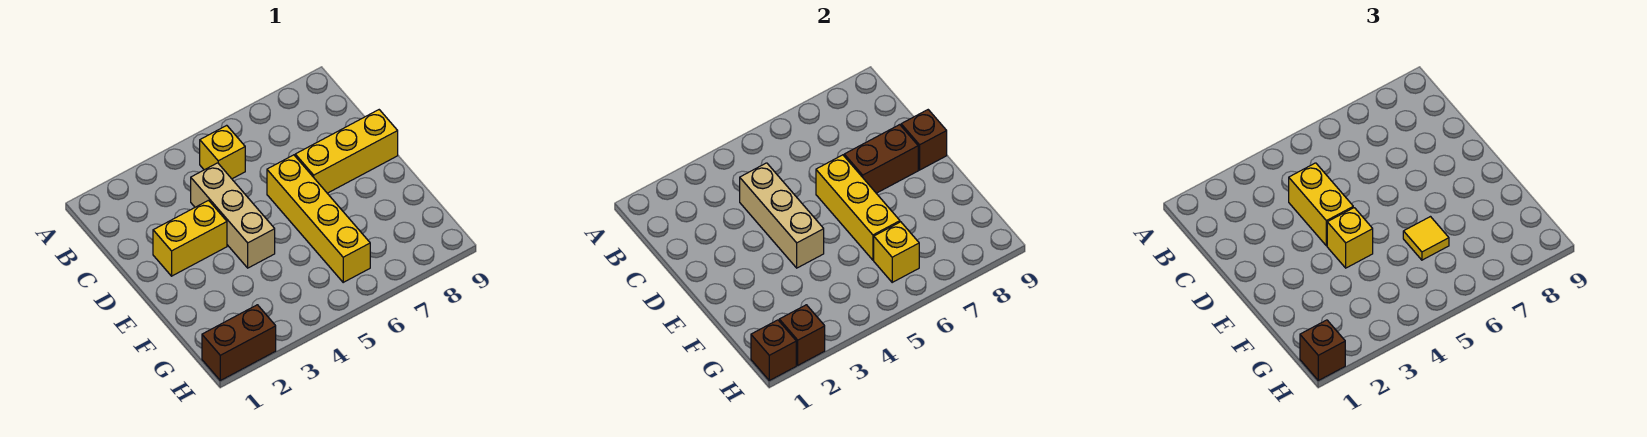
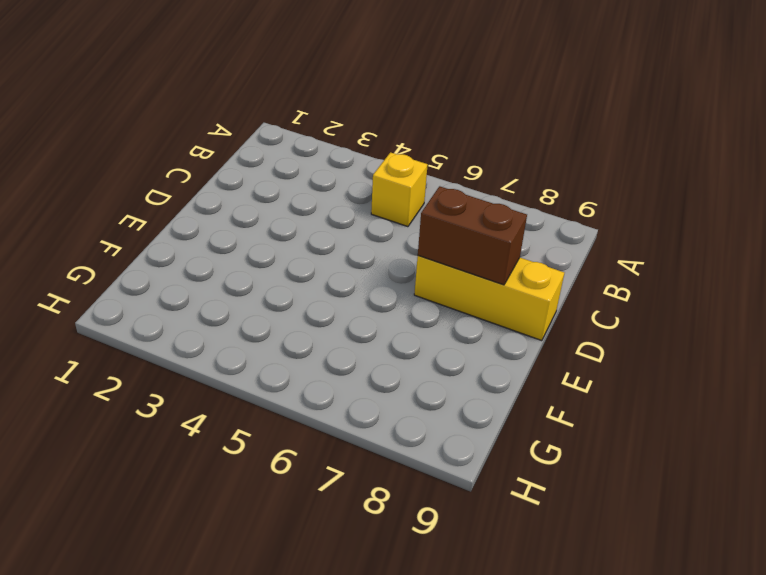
none -> tan brick C4:E4 level 1
none -> yellow brick D2:D3 level 1
none -> yellow brick D6:G6 level 1

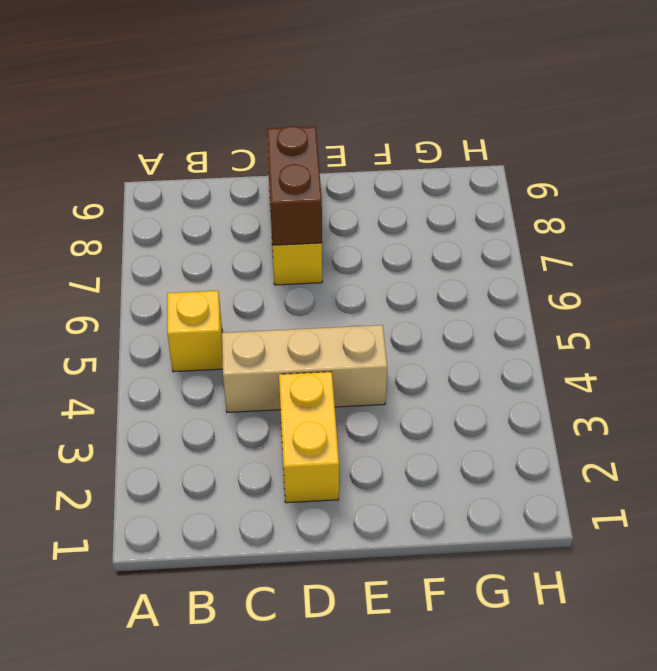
none -> yellow brick D6:G6 level 1
none -> brown brick H1:H2 level 1
none -> tan brick C4:E4 level 2

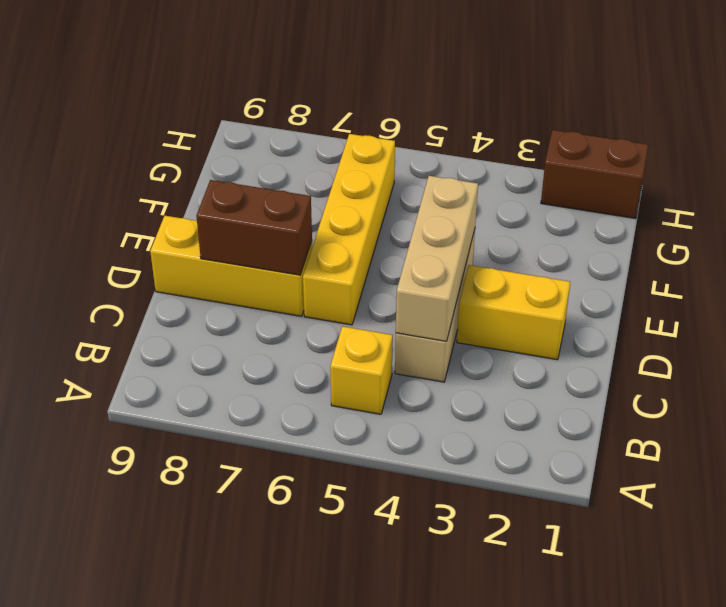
none -> yellow brick D6:F6 level 2
none -> brown brick D9 level 2
none -> yellow brick G6 level 2

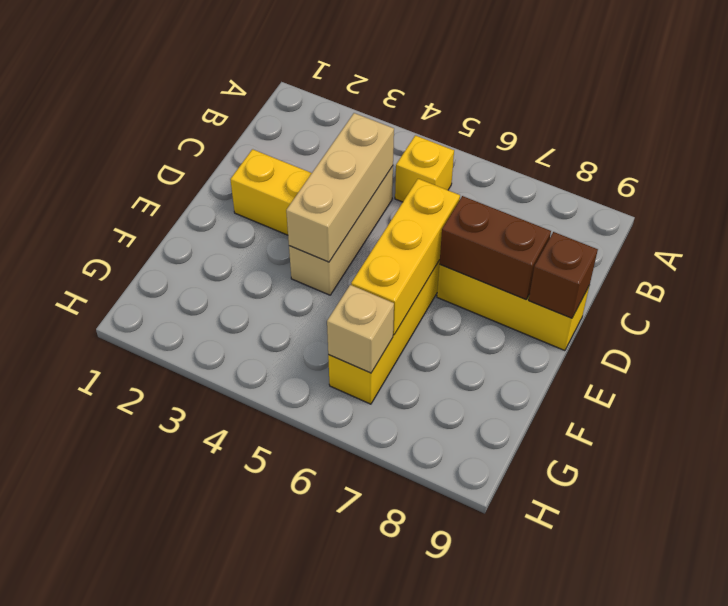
tan brick G6 level 2 -> yellow brick G6 level 2
none -> brown brick H1:H2 level 1
none -> brown brick H1 level 2
none -> brown brick H2 level 2

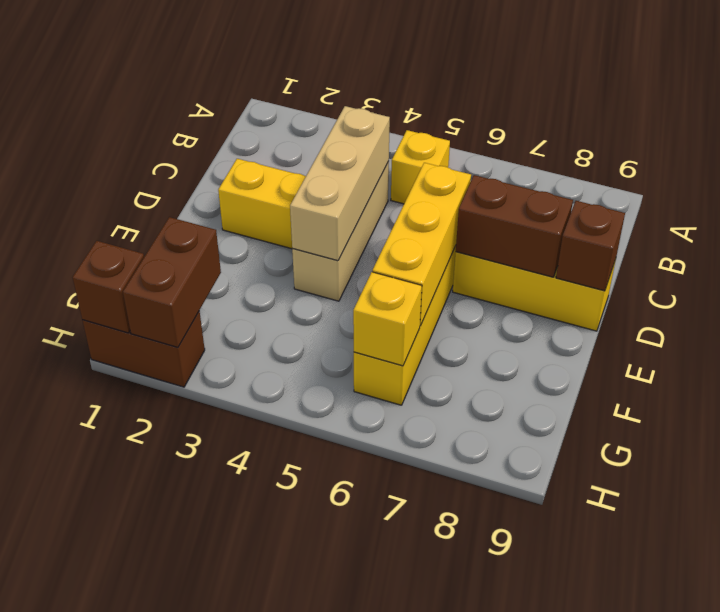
brown brick G2:H2 level 2 -> brown brick H2 level 2
none -> yellow brick C4:D4 level 3
none -> yellow brick E4 level 3
none -> yellow tile F6 level 3

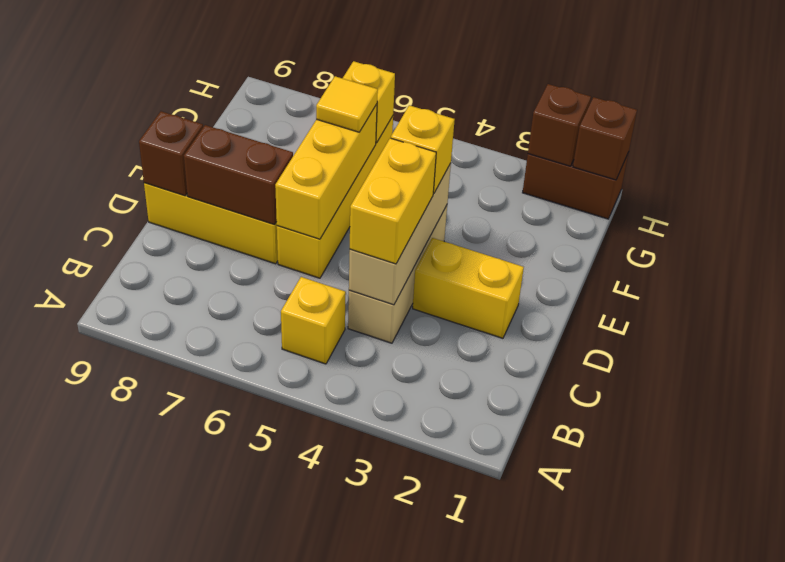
none -> brown brick H1 level 3

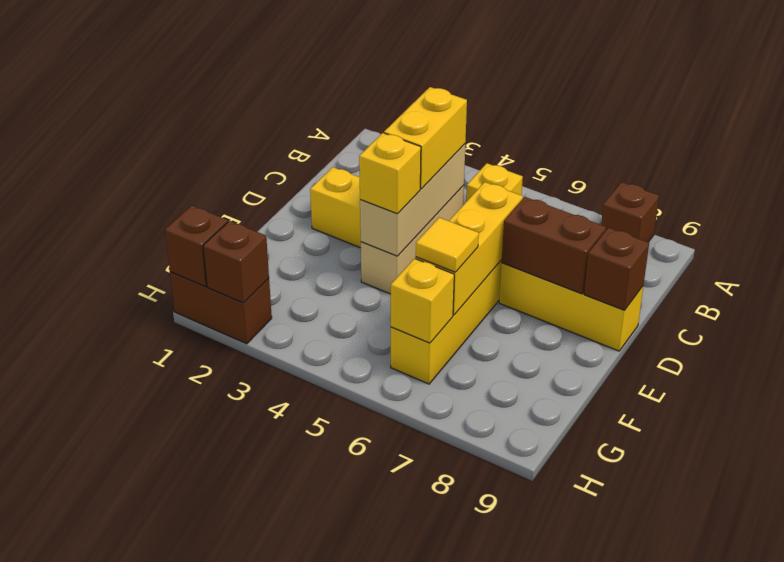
brown brick A8 level 1 -> brown brick H1 level 3

